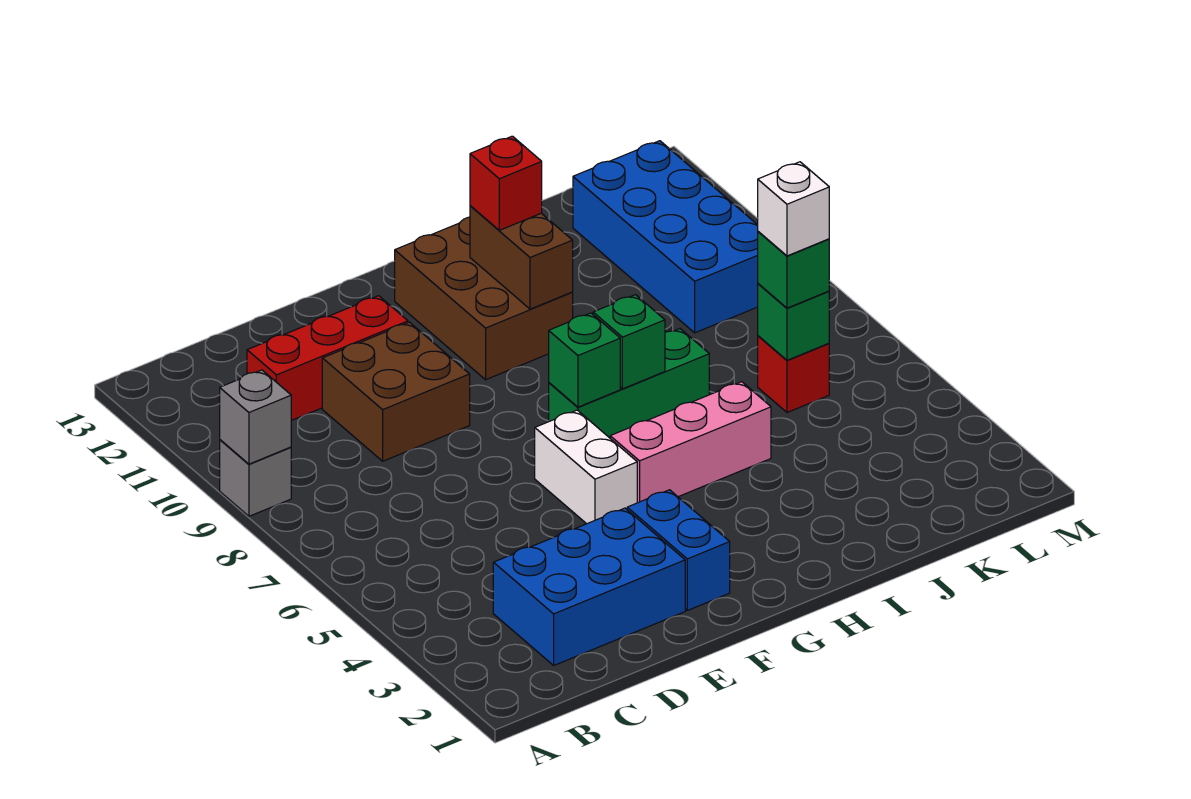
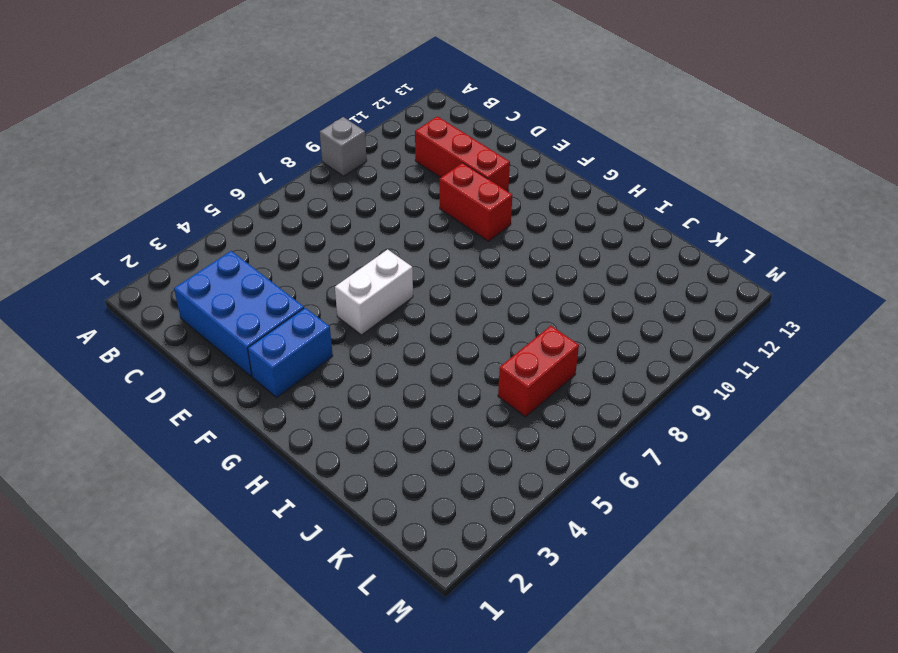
red brick E10:F10 level 1 -> brown brick D9:E10 level 1
red brick K6:K7 level 1 -> red brick K6 level 1
none -> pink brick G5:I5 level 1
none -> green brick G7:I7 level 1
none -> brown brick G10:H12 level 1

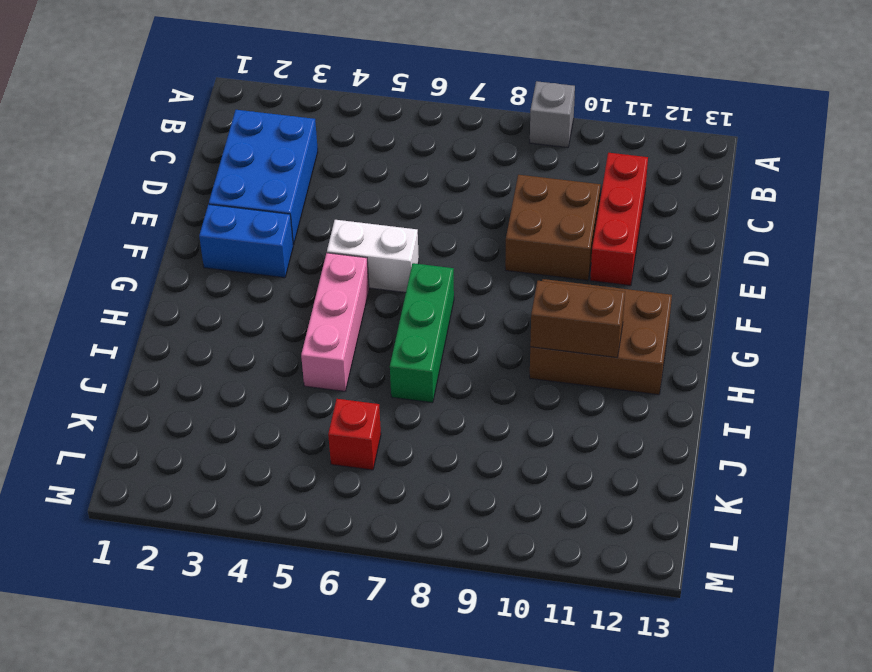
none -> blue brick K9:L12 level 1
none -> grey brick A9 level 2
none -> green brick G7 level 2

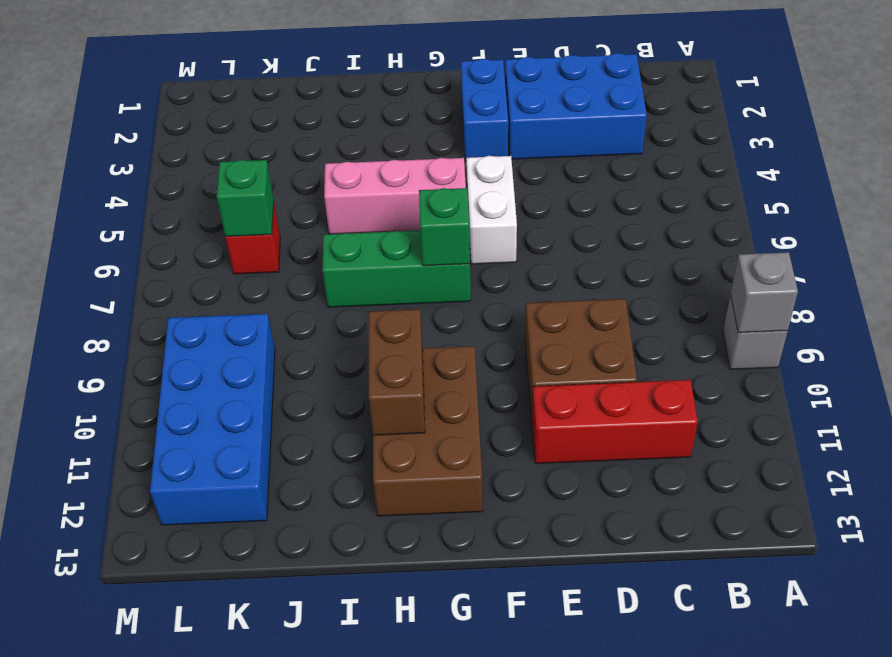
none -> green brick H7 level 2
none -> red brick H11 level 3
none -> green brick K6 level 3

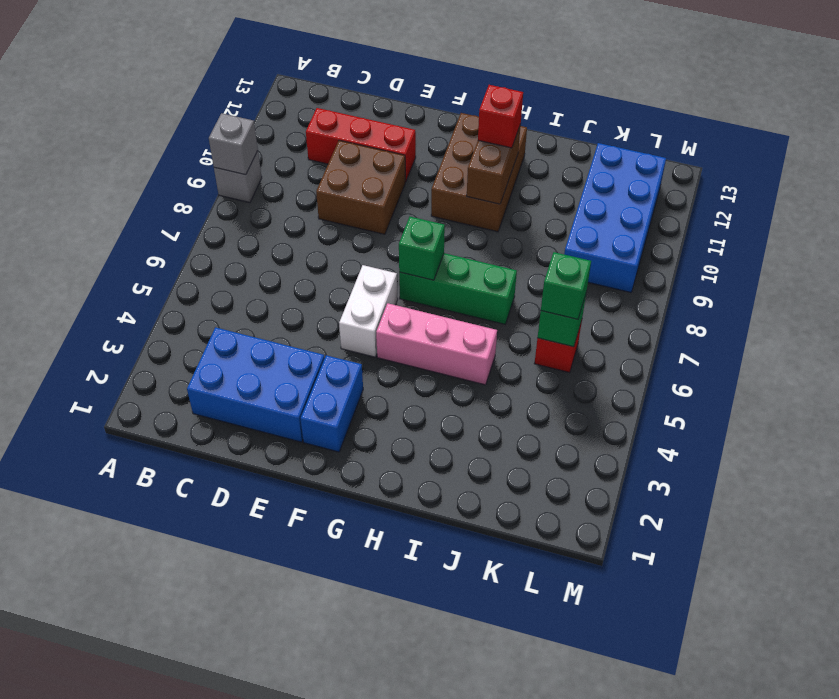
none -> green brick H7 level 2
none -> white brick K6 level 4

